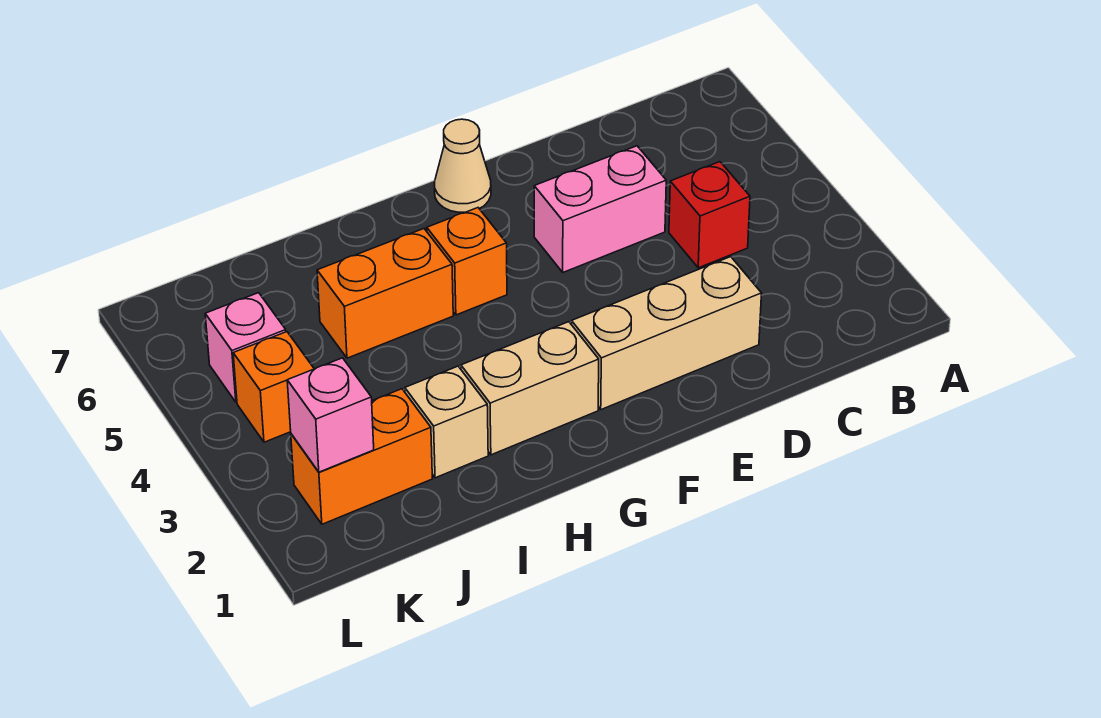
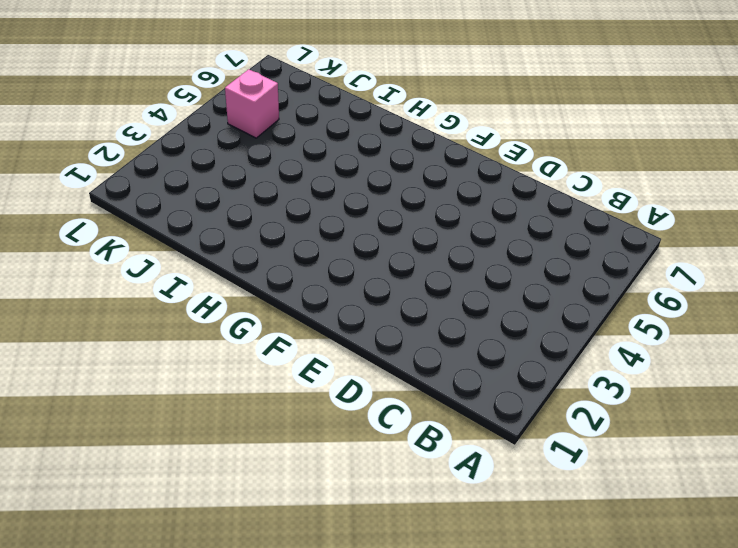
none -> red brick C4 level 1
none -> tan brick D2:F2 level 1
none -> pink brick D5:E5 level 1

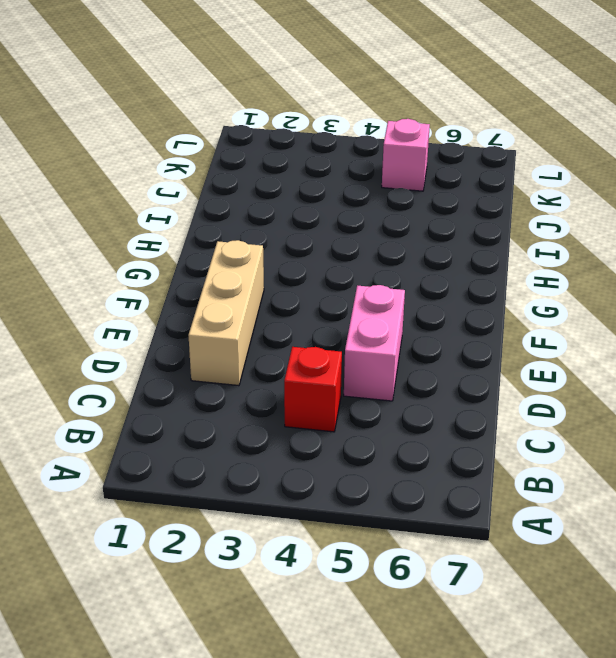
none -> tan cone F7 level 1
none -> tan brick G2:H2 level 1
none -> orange brick G5 level 1

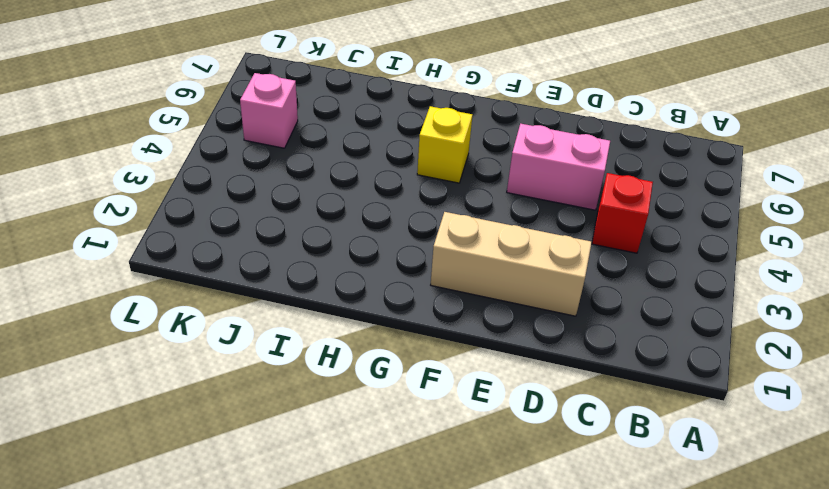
yellow brick G5 level 1 -> orange brick G5 level 1
none -> tan cone F7 level 1
none -> tan brick G2:H2 level 1
none -> orange brick H5:I5 level 1

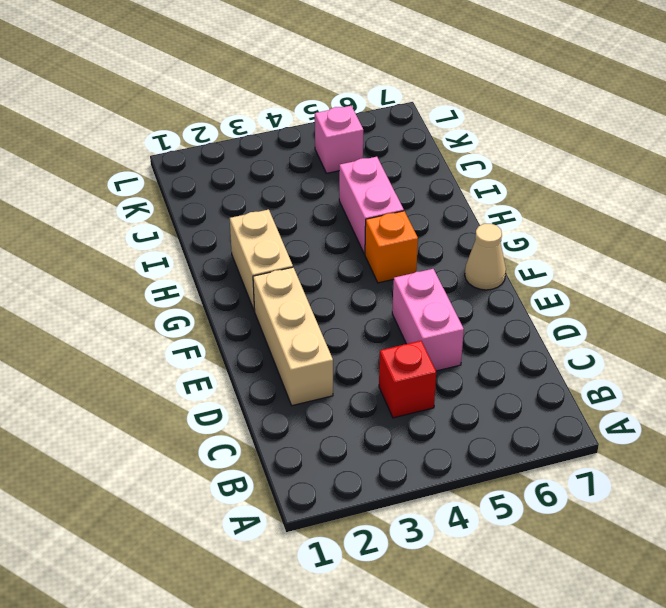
pink brick H5:I5 level 1 -> orange brick H5:I5 level 1
none -> tan brick I2 level 1
none -> orange brick J2:K2 level 1
none -> orange brick K4 level 1

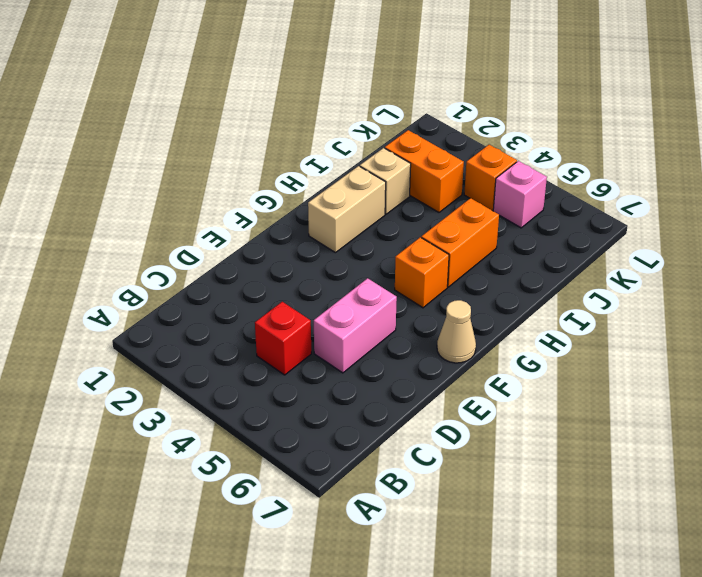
orange brick J2:J3 level 1 -> orange brick J2:K2 level 1
none -> tan brick D2:F2 level 1
none -> pink brick K2 level 2

